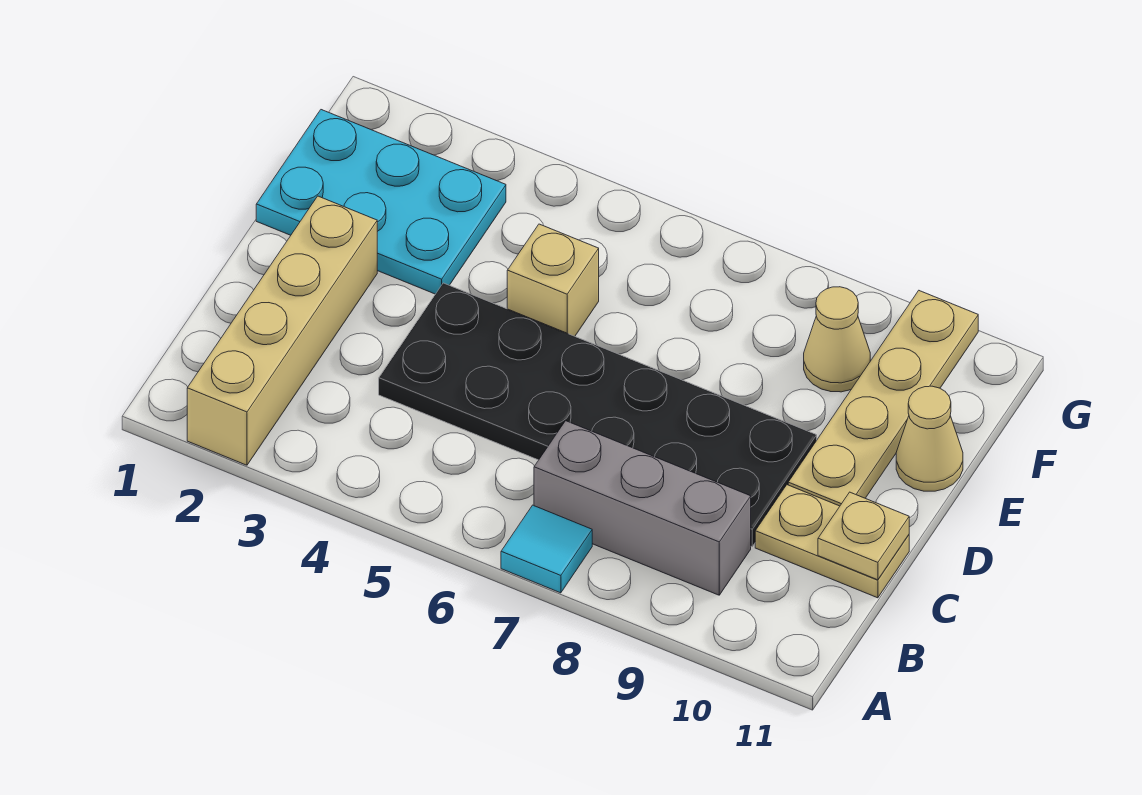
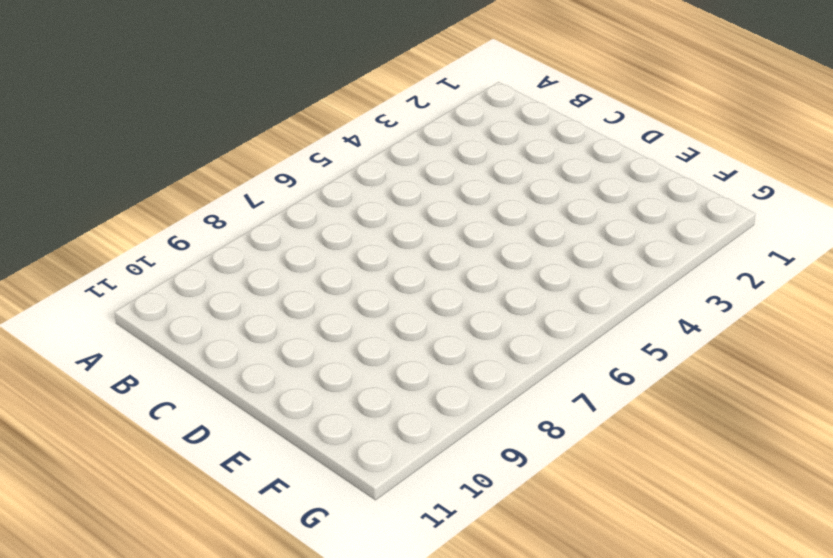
none -> tan brick A2:D2 level 1
none -> cyan tile A7 level 1

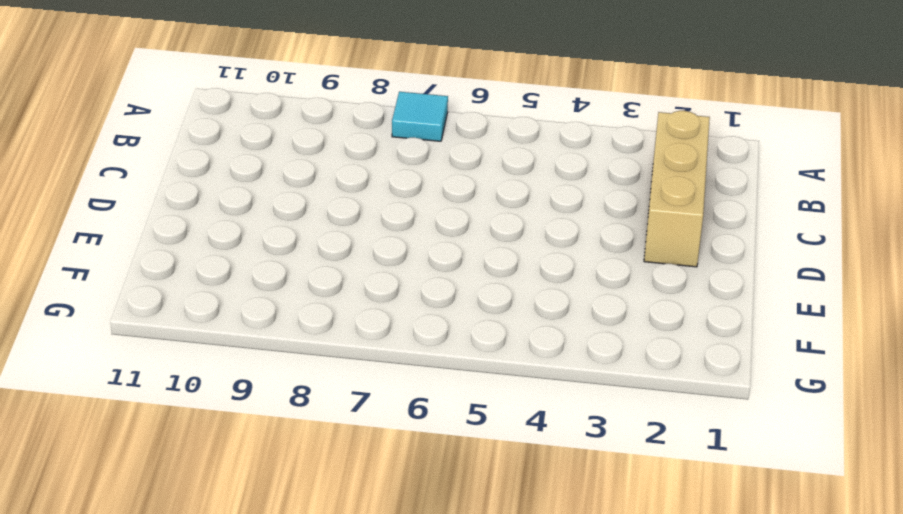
tan brick B2:D2 level 1 -> tan brick A2:D2 level 1
none -> grey brick B7:B9 level 1
none -> black plate C4:D9 level 1

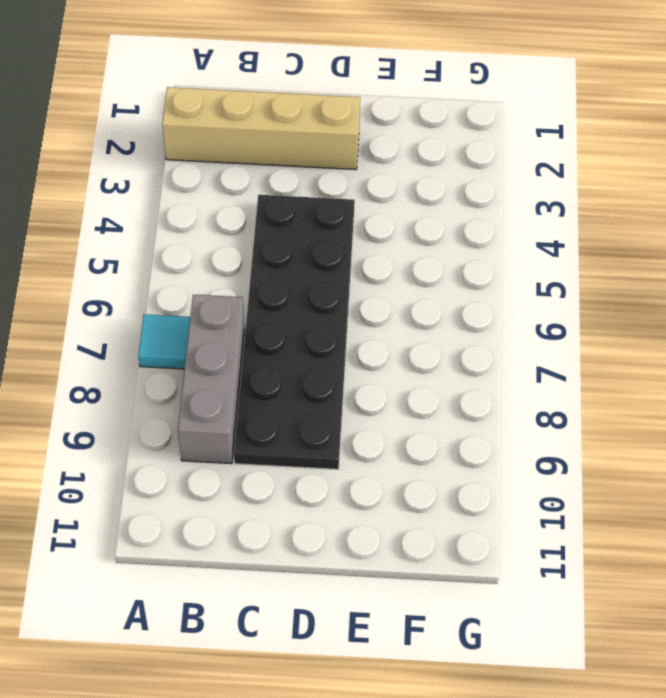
none -> tan plate C10:C11 level 1
none -> tan plate D10:G10 level 1

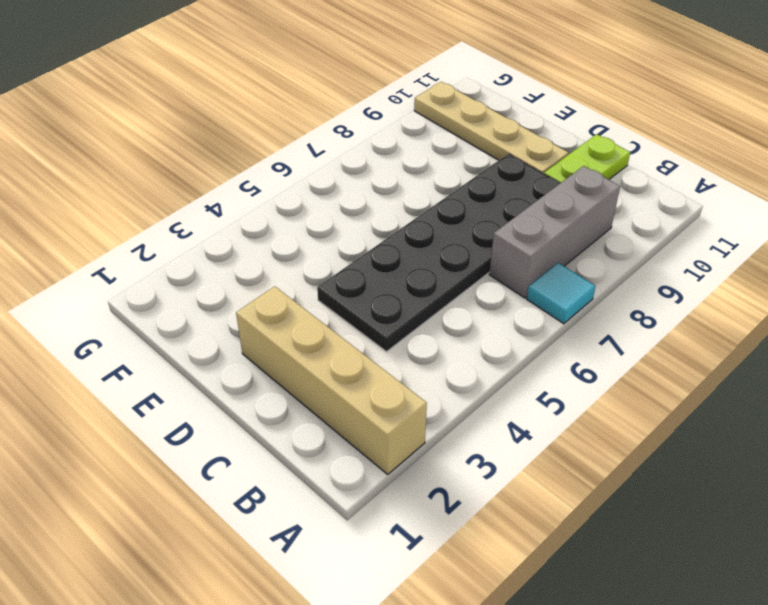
lime plate C10:C11 level 1 -> tan plate C10:C11 level 1
none -> cyan plate E1:F3 level 1
none -> tan brick E5 level 1

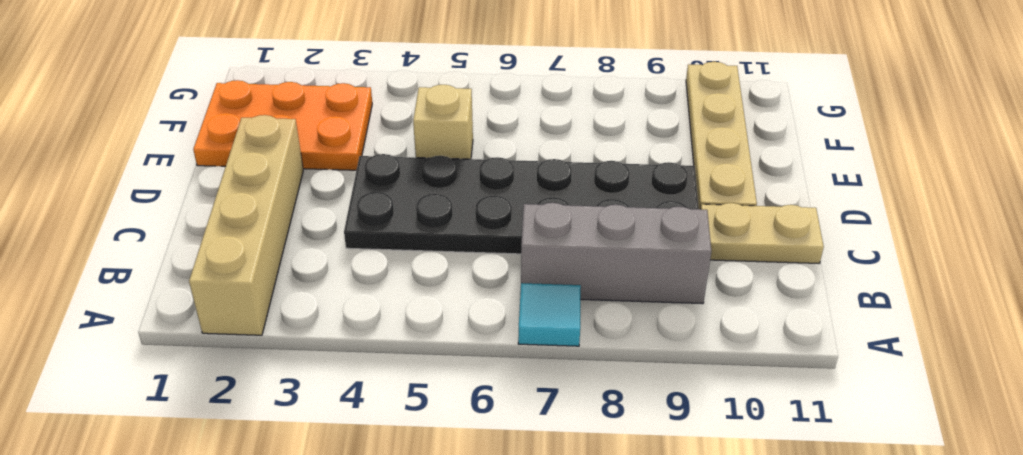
orange plate E1:F3 level 1 -> cyan plate E1:F3 level 1
none -> tan cone E11 level 1
none -> tan cone F9 level 1

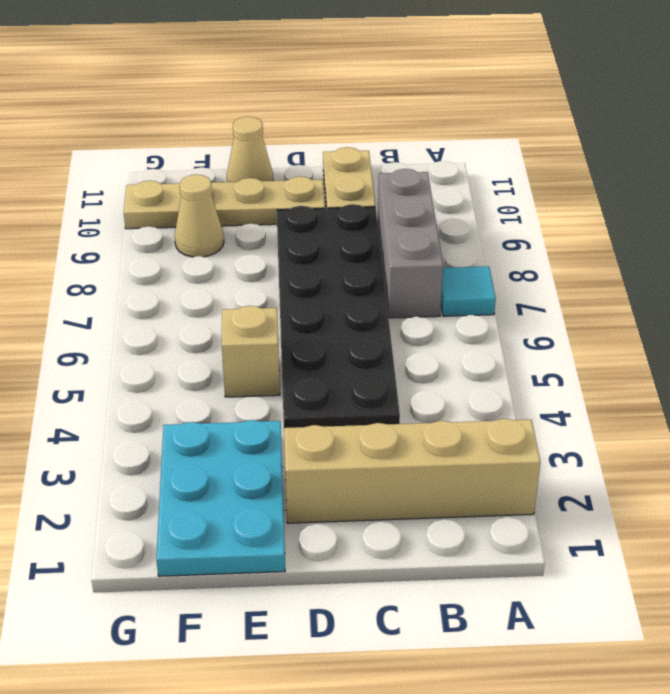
none -> tan plate C11 level 2

